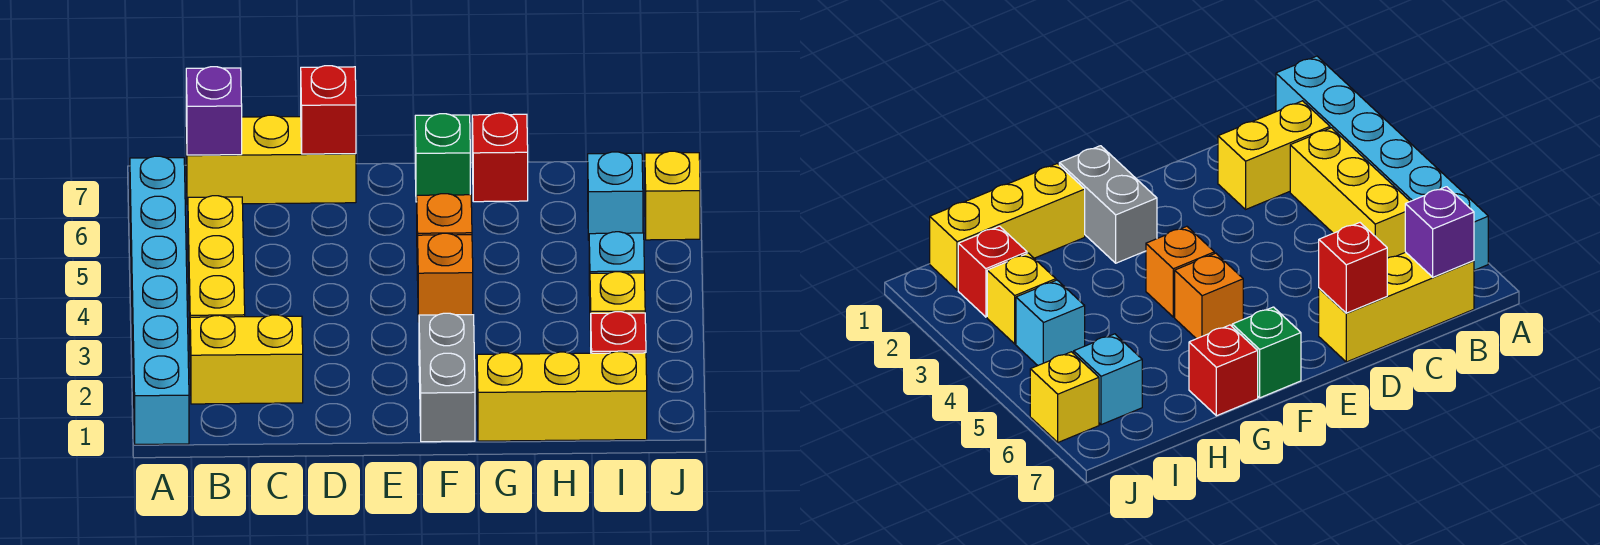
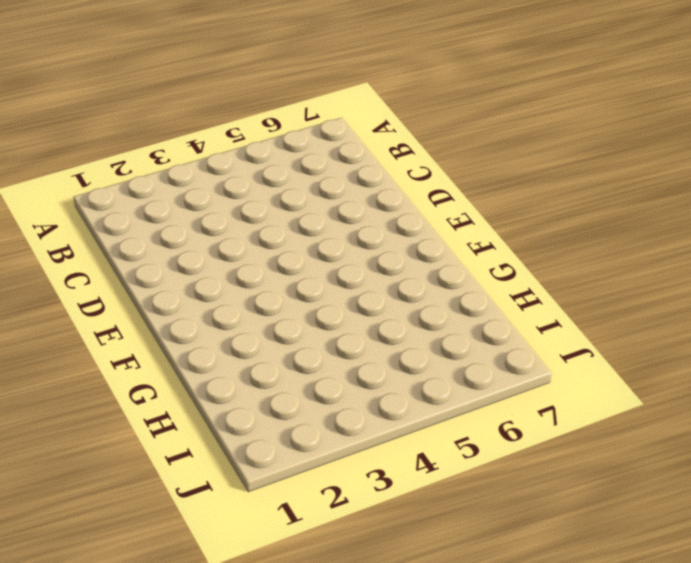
none -> cyan brick A1:A6 level 1
none -> yellow brick B2:C2 level 1
none -> yellow brick B3:B5 level 1

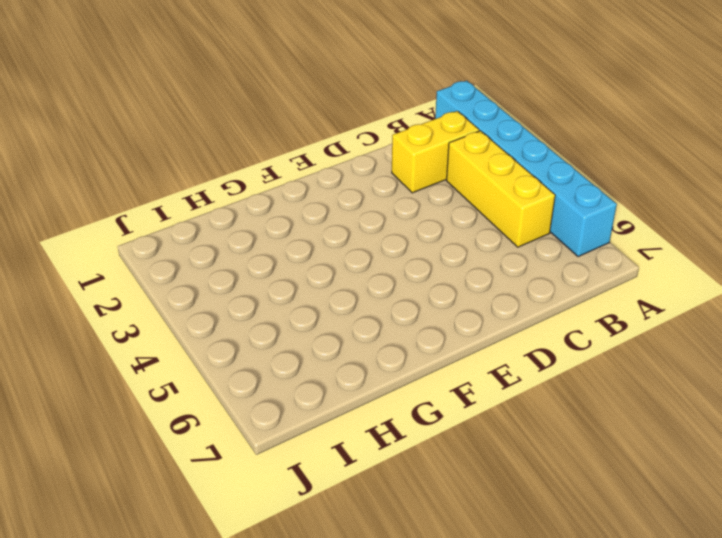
none -> yellow brick B7:D7 level 1
none -> grey brick F1:F2 level 1
none -> orange brick F4 level 1

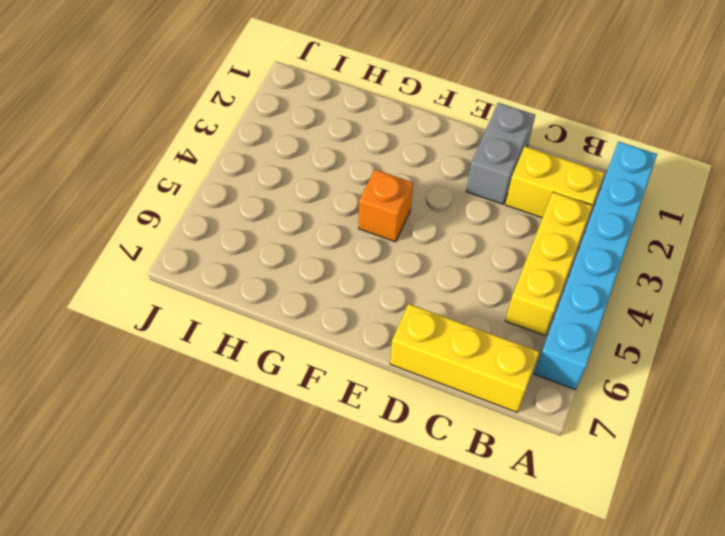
grey brick D1:D2 level 1 -> grey brick F1:F2 level 1
none -> orange brick F5 level 1
none -> green brick F7 level 1
none -> yellow brick G1:I1 level 1

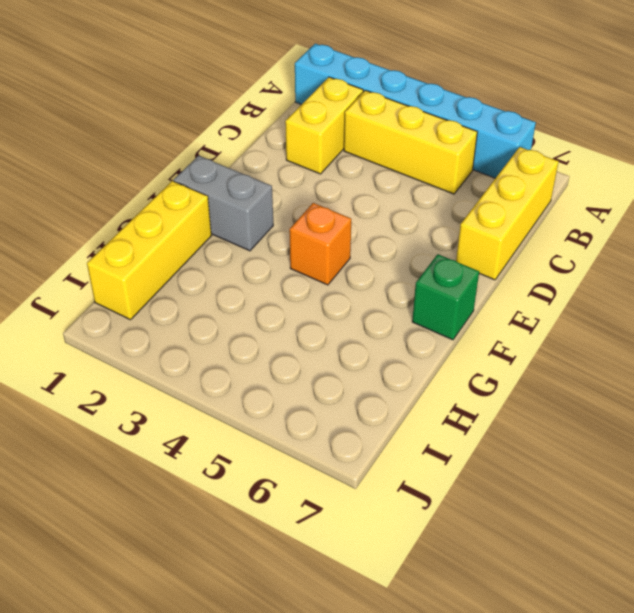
none -> orange brick F5 level 1
none -> red brick G7 level 1
none -> red brick I2 level 1

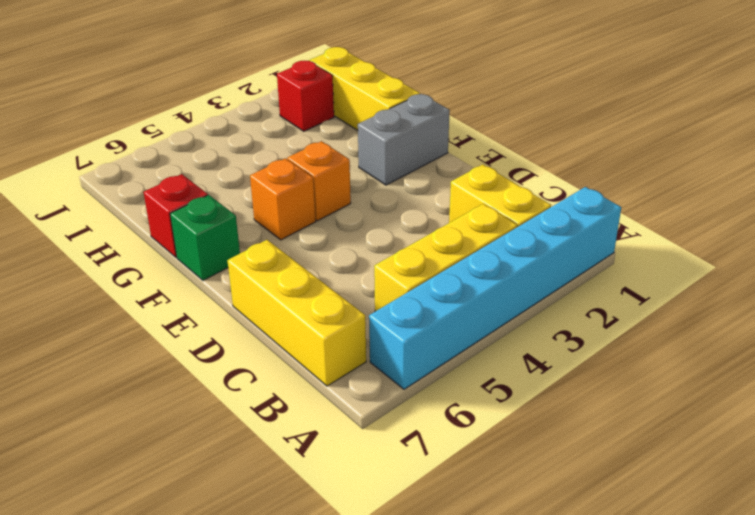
none -> yellow brick I3 level 1
none -> cyan brick I4 level 1
none -> cyan brick I6 level 1

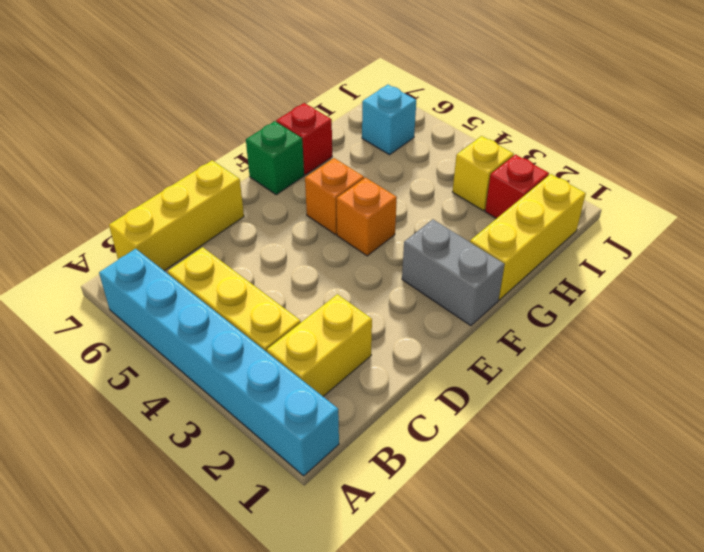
none -> cyan brick I4 level 1
none -> yellow brick J6 level 1
none -> purple brick B7 level 2

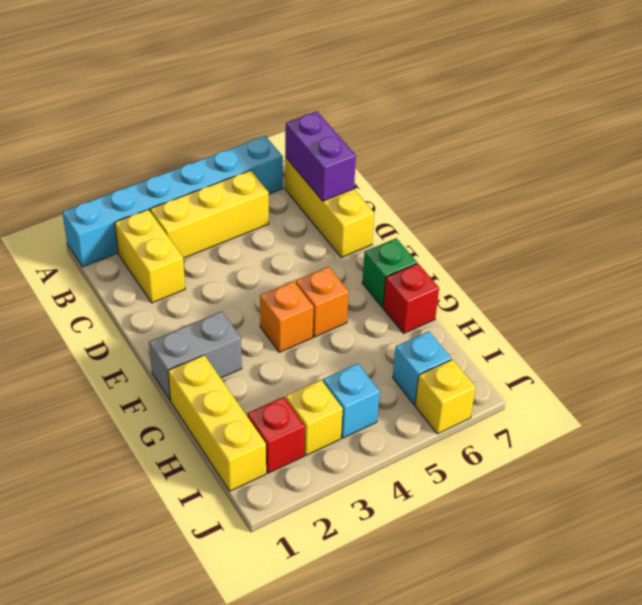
purple brick B7:C7 level 2 -> purple brick B7 level 2
none -> red brick D7 level 2

